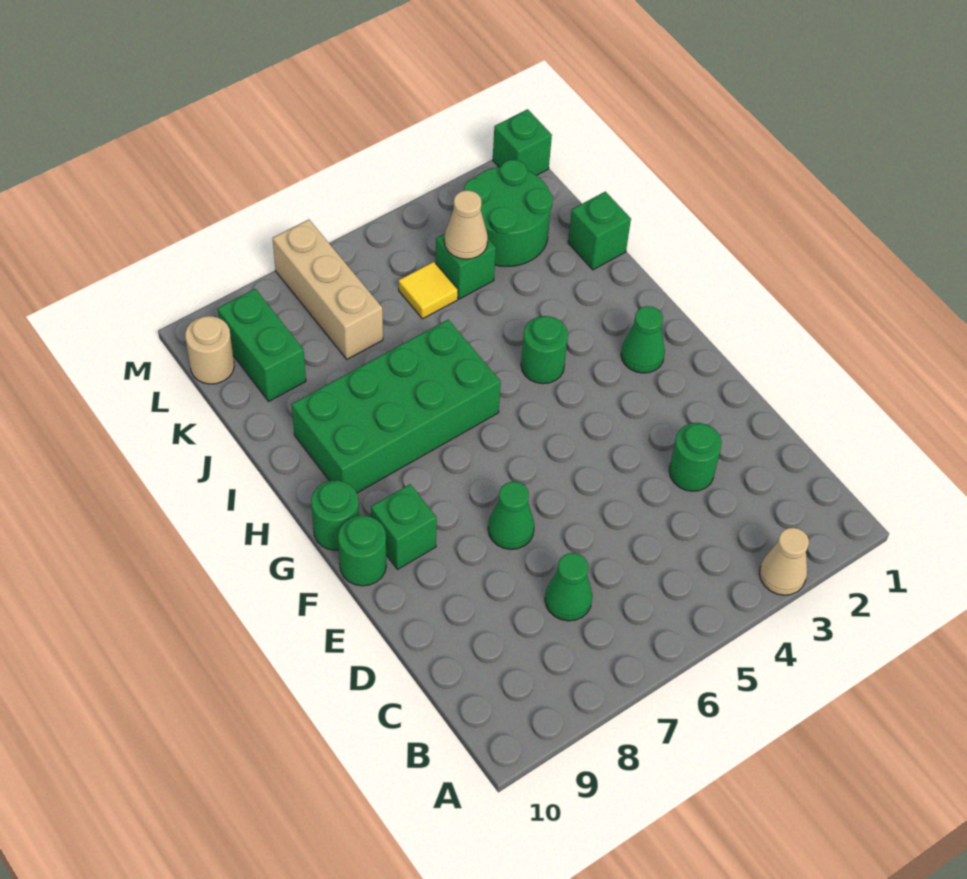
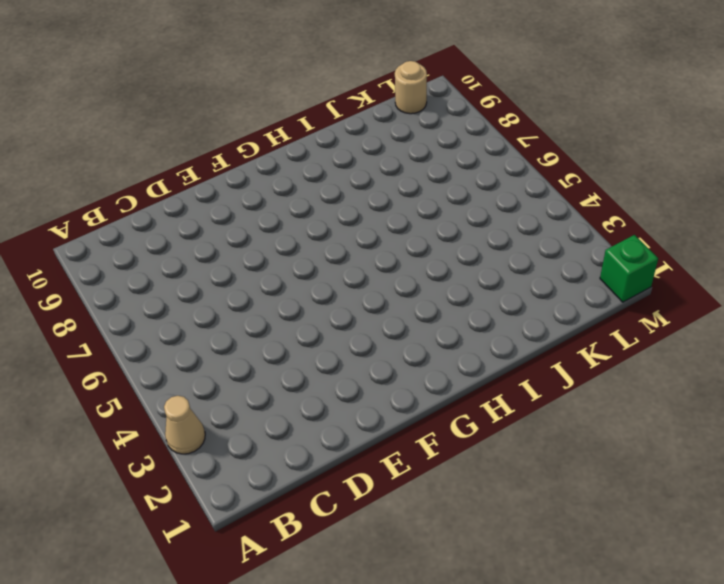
none -> green cone C7 level 1
none -> green round brick D3 level 1
none -> green cone E7 level 1

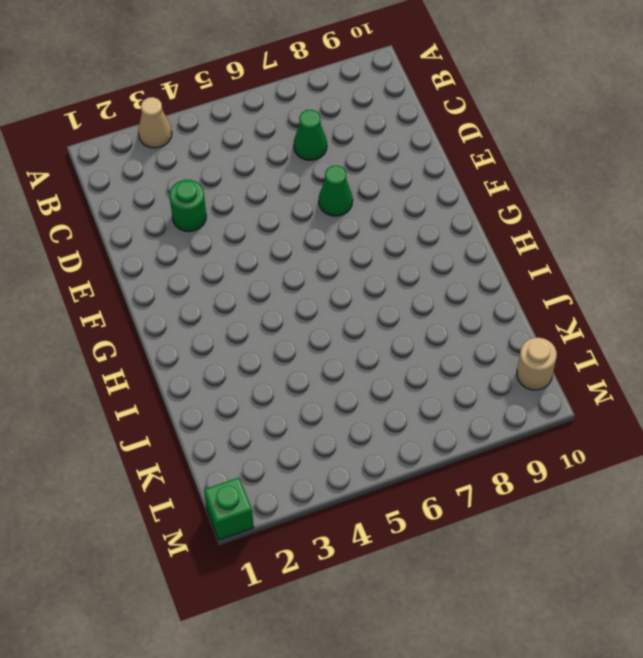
none -> green brick F9 level 1
none -> green round brick F10 level 1
none -> green cone G2 level 1

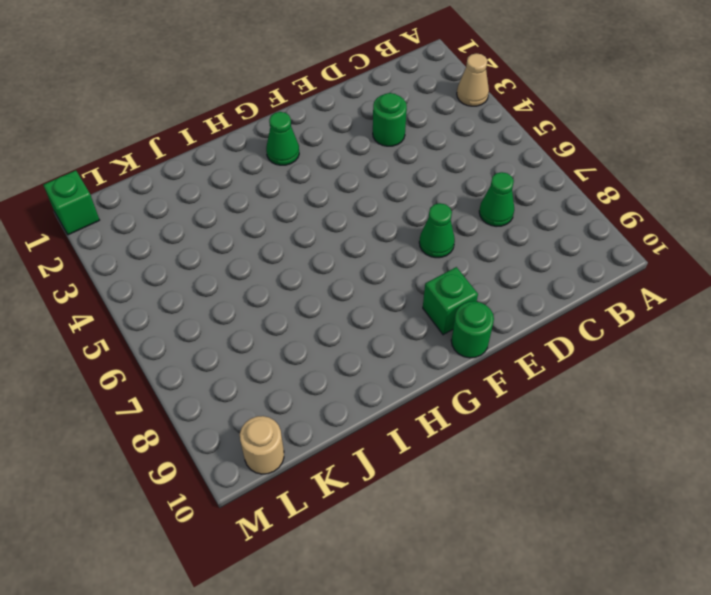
none -> green round brick G10 level 1
none -> green round brick H4 level 1
none -> green brick H6:I9 level 1

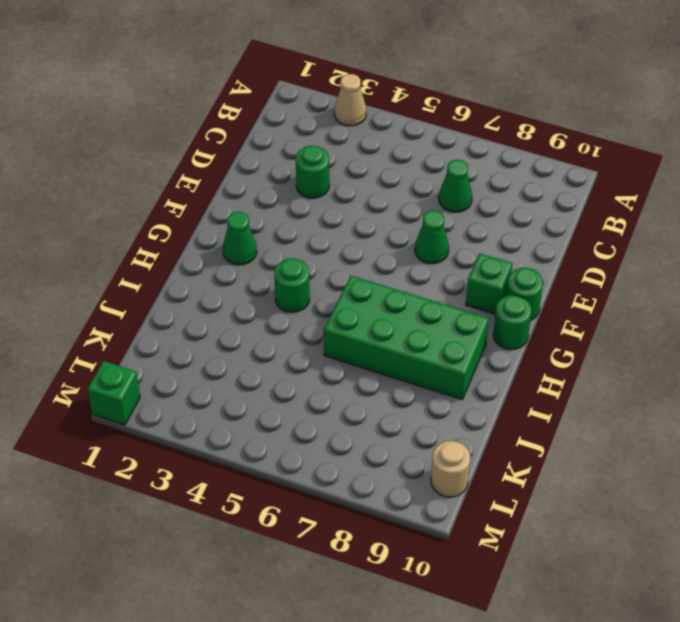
none -> green brick J1 level 1
none -> green round brick K2:L3 level 1
none -> green brick K4 level 1

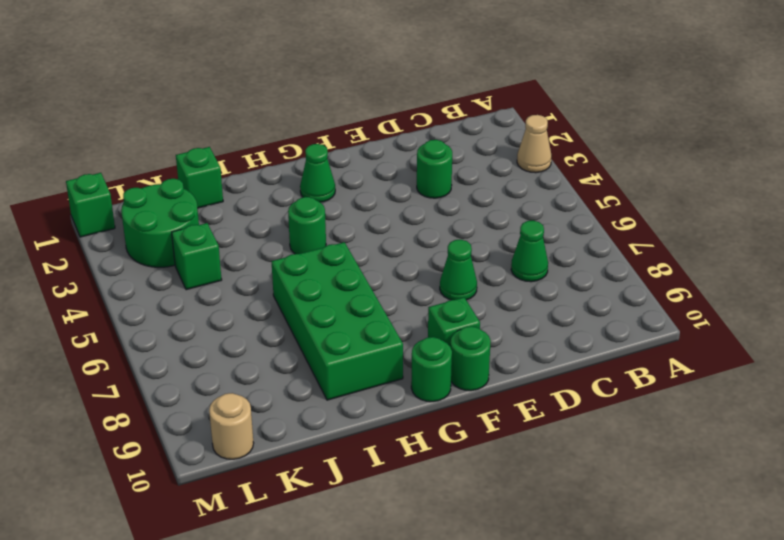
none -> yellow tile K5 level 1
none -> tan brick K7:M7 level 1
none -> green brick K9:L9 level 1

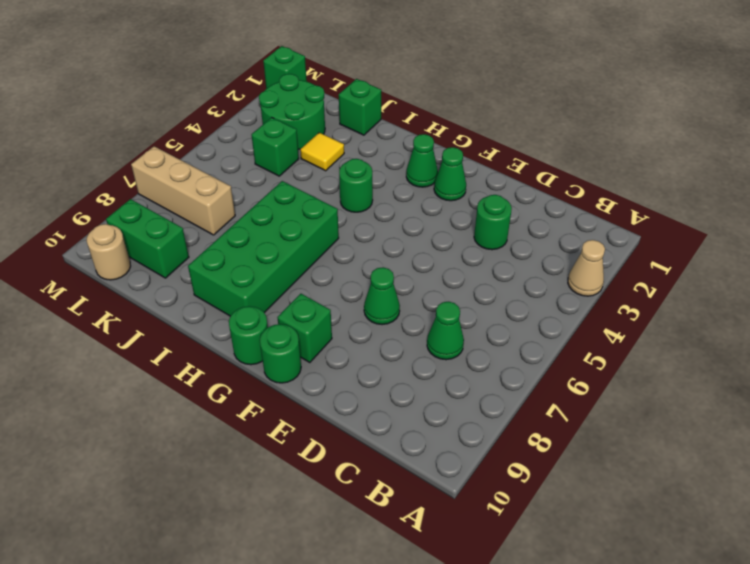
green cone F2 level 1 -> none
yellow tile J3 level 1 -> yellow tile K5 level 1
none -> tan cone K4 level 2

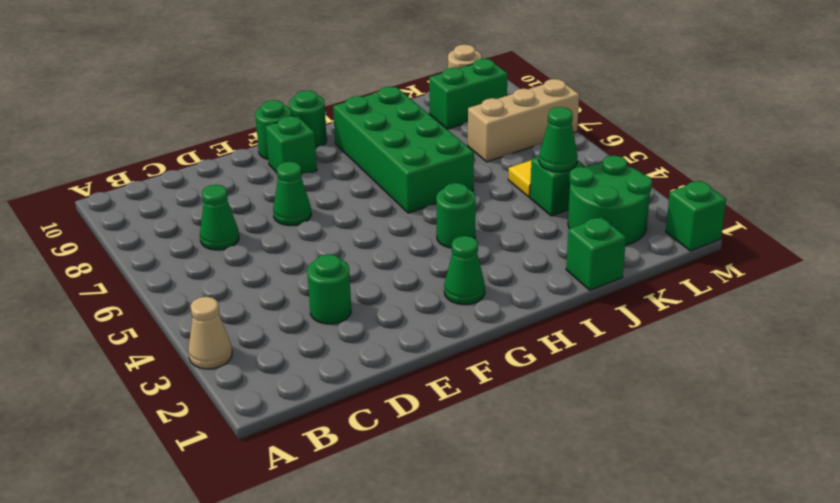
green cone K4 level 2 -> tan cone K4 level 2

